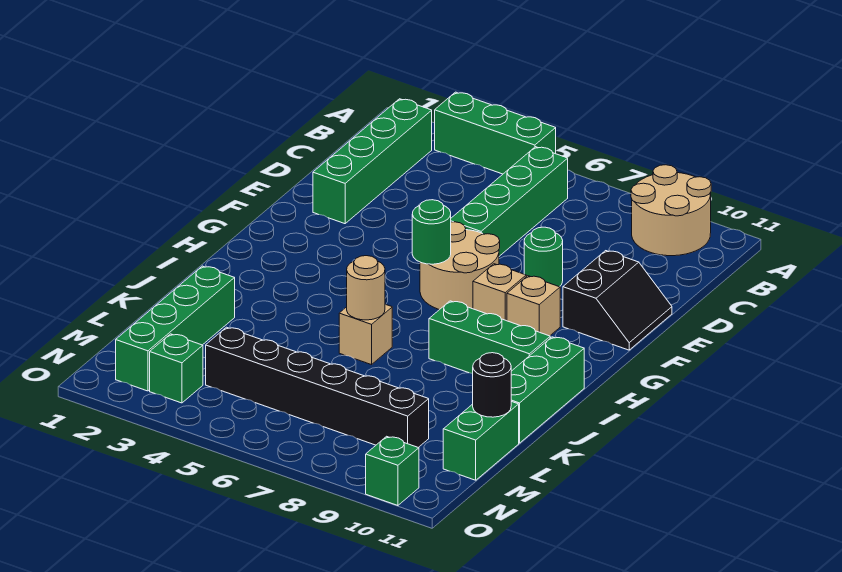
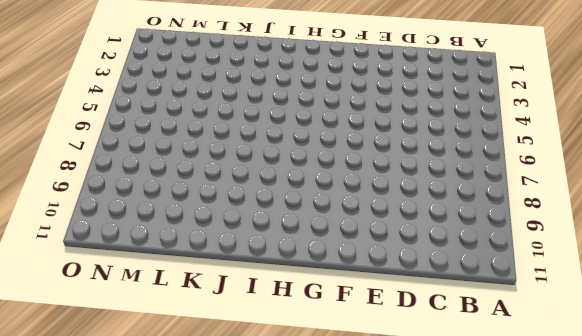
none -> green brick A3:A5 level 1
none -> tan round brick A9:B10 level 1
none -> green brick B2:E2 level 1

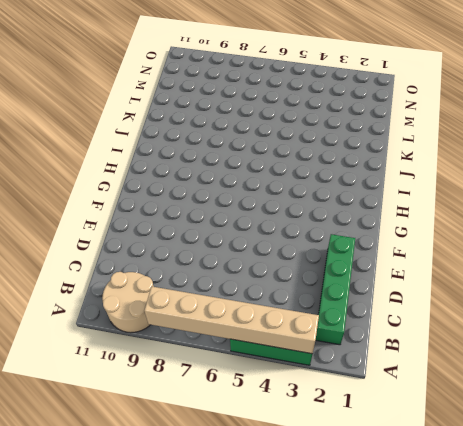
tan brick A3:A8 level 2 -> none
none -> green brick B6:E6 level 1
none -> green round brick E8 level 1
none -> black slope E10:F11 level 1 top 10

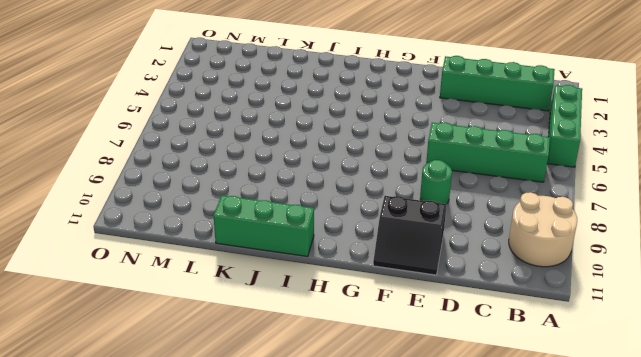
none -> tan round brick F6:G7 level 1
none -> tan brick G8 level 1
none -> tan brick G9 level 1

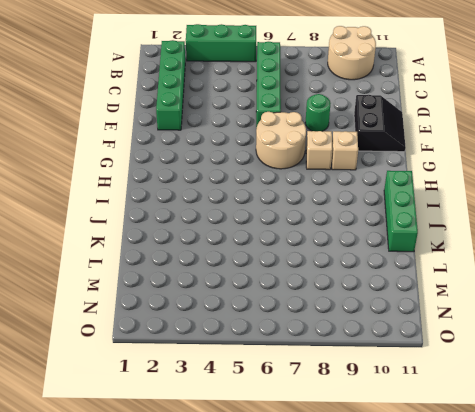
none -> green brick I8:I10 level 1
none -> tan brick J6 level 1
none -> green brick K2:N2 level 1

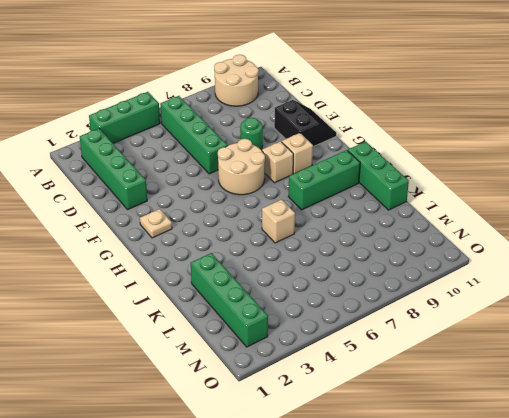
tan plate G2 level 1 -> none
none -> green brick L11:M11 level 1
none -> black brick M4:M9 level 1
none -> green brick N3 level 1

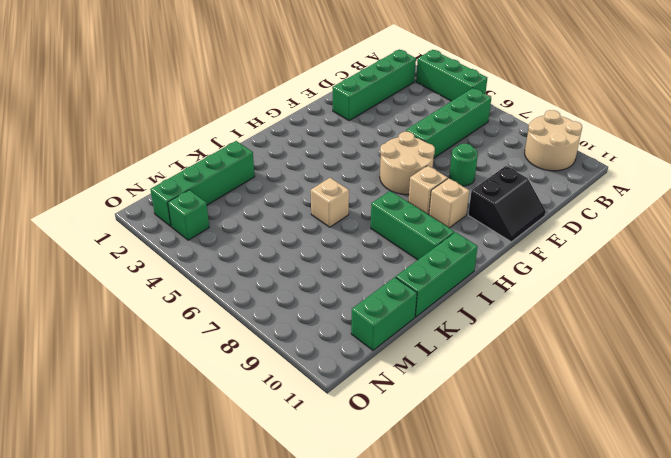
none -> black brick M4:M9 level 1
none -> green brick O10 level 1
none -> green round brick G6 level 2

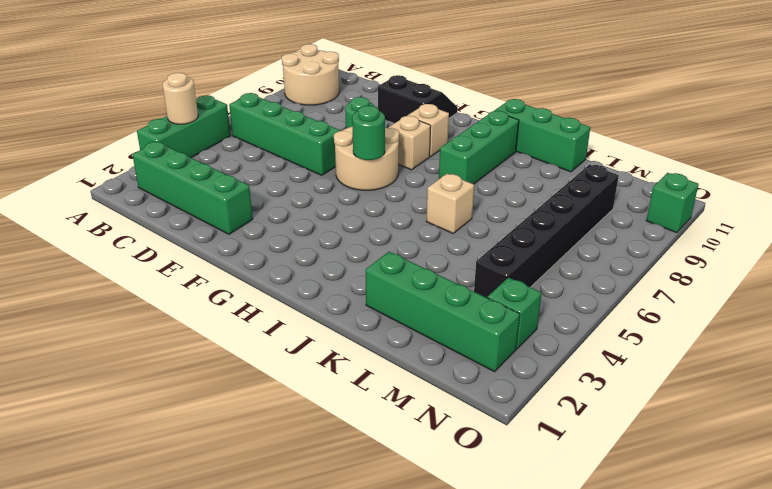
tan round brick A4 level 2 -> tan round brick J6 level 2
none -> green brick L11:M11 level 1
none -> black round brick L11 level 2

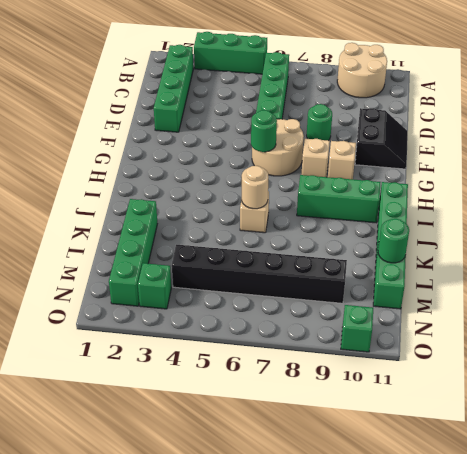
green round brick L11 level 2 -> black round brick L11 level 2

